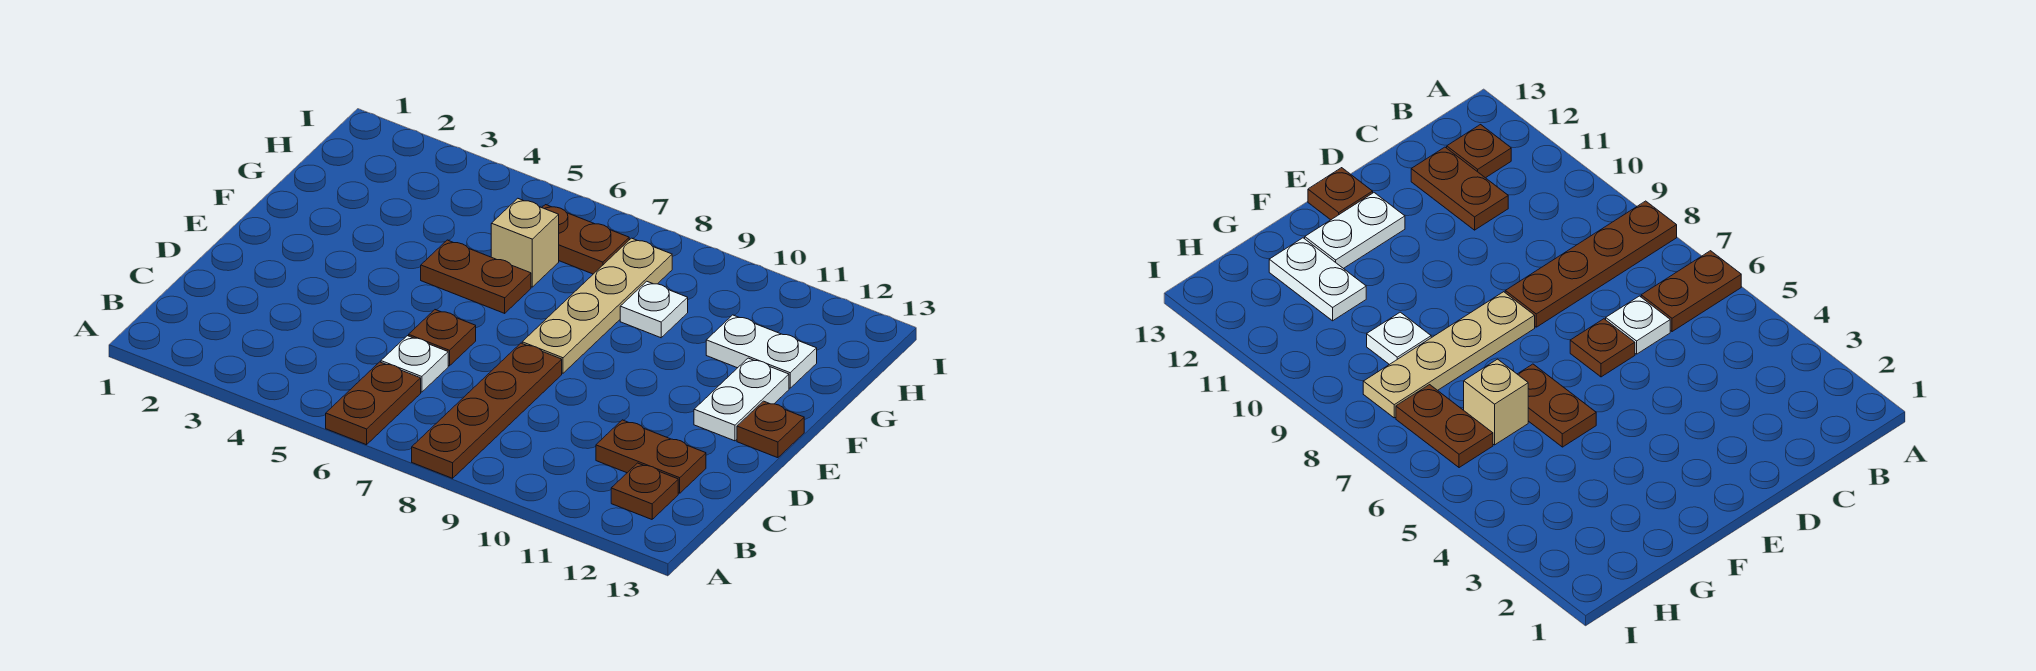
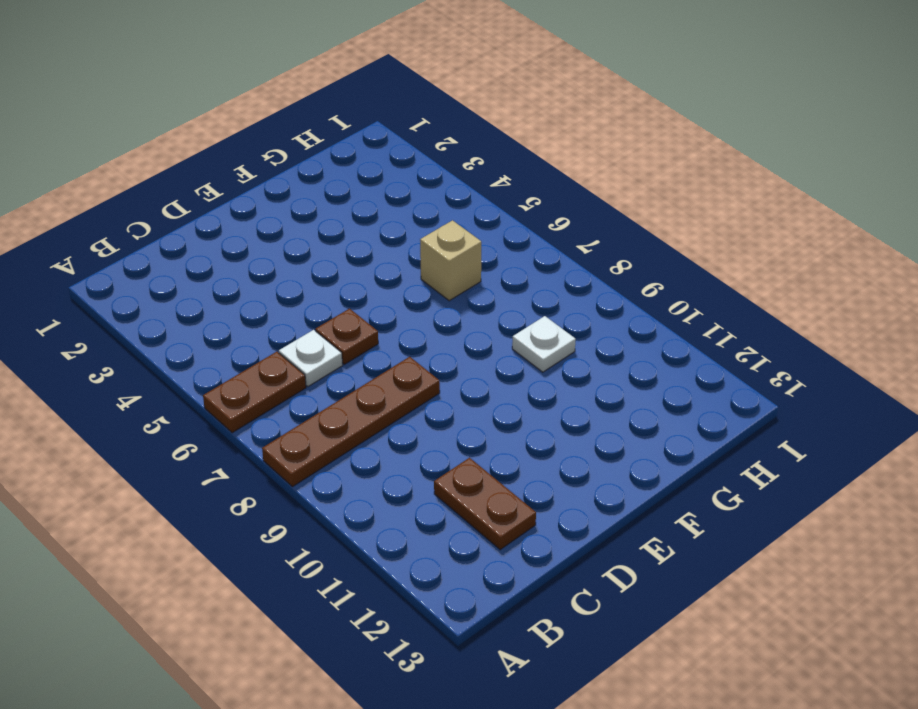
none -> brown plate B12 level 1
none -> tan plate E8:H8 level 1
none -> white plate E12:F12 level 1

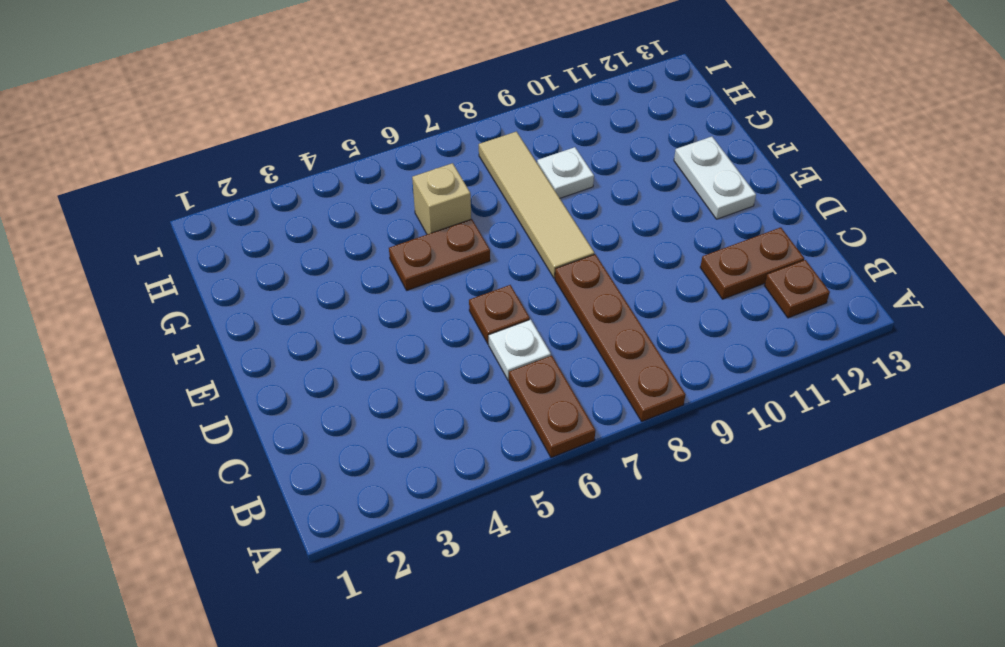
tan tile E8:H8 level 1 -> tan plate E8:H8 level 1
none -> brown plate E13 level 1
none -> white plate G11:G12 level 1
none -> brown plate H6:H7 level 1

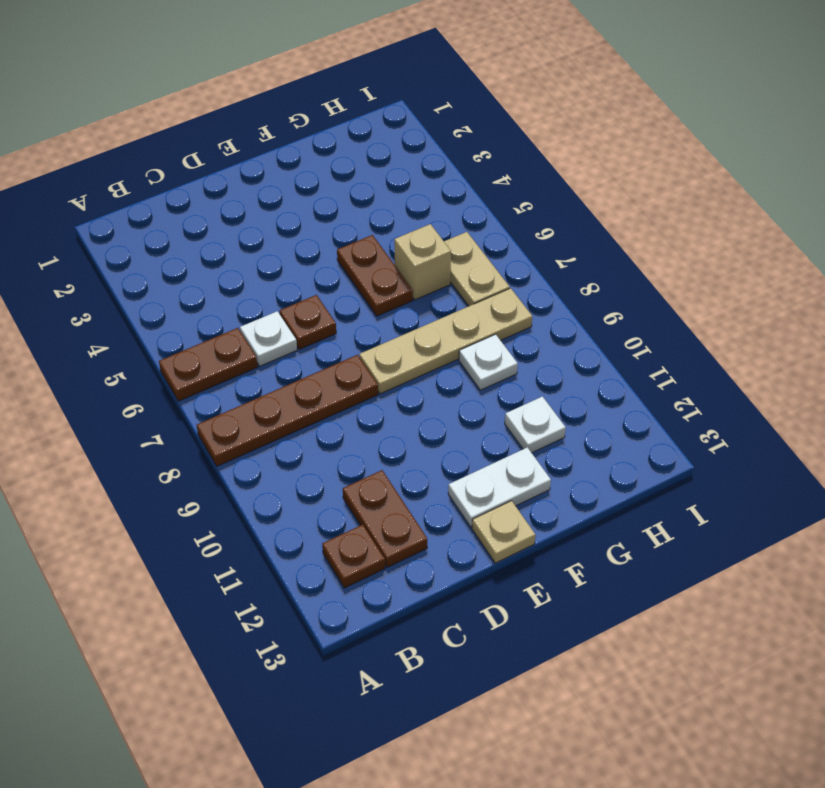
tan plate E13 level 1 -> brown plate E13 level 1
white plate G11 level 1 -> white plate G11:G12 level 1
tan plate H6:H7 level 1 -> brown plate H6:H7 level 1

